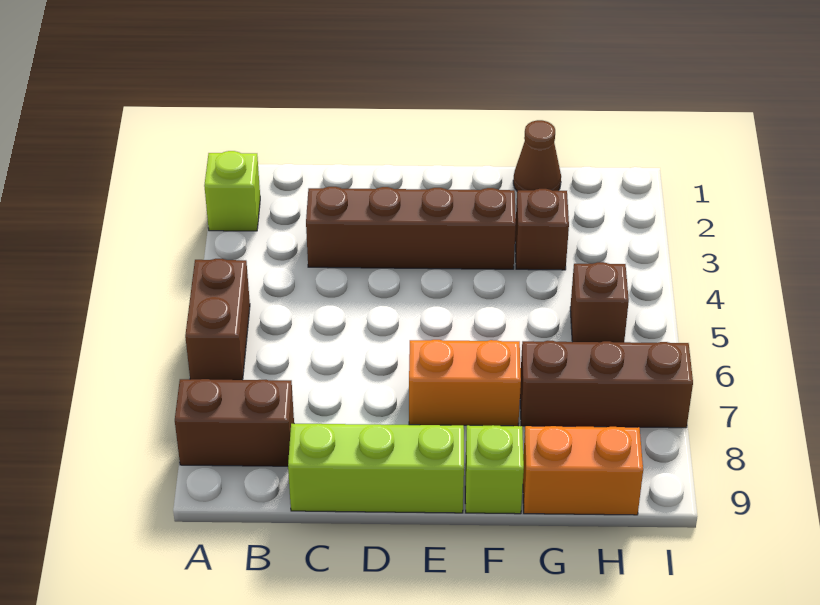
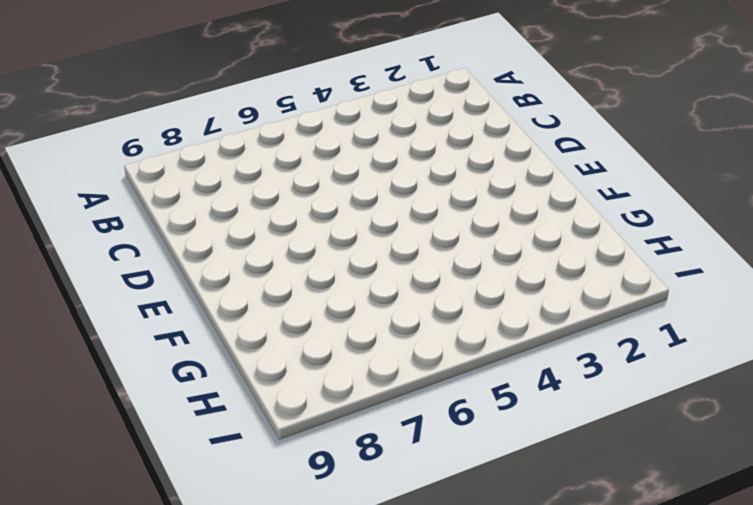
none -> lime brick A2 level 1
none -> brown brick A5:A6 level 1
none -> brown brick A8:B8 level 1

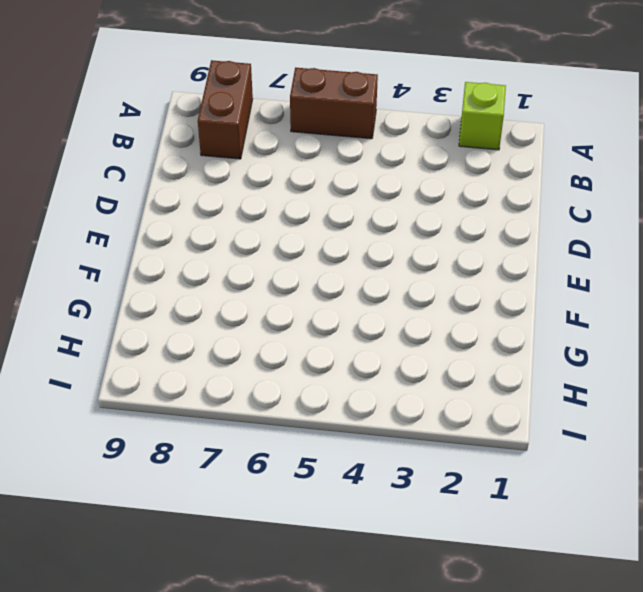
none -> brown brick C3:F3 level 1
none -> lime brick C9:E9 level 1
none -> orange brick E7:F7 level 1

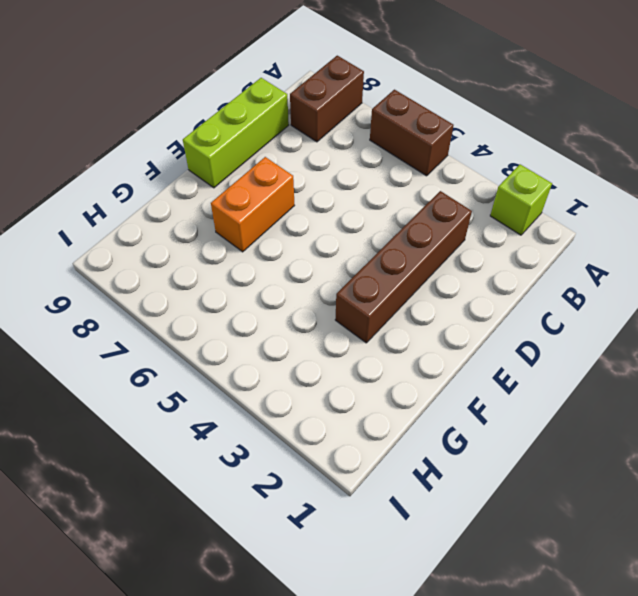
none -> lime brick F9 level 1
none -> brown cone G1 level 1
none -> brown brick G3 level 1

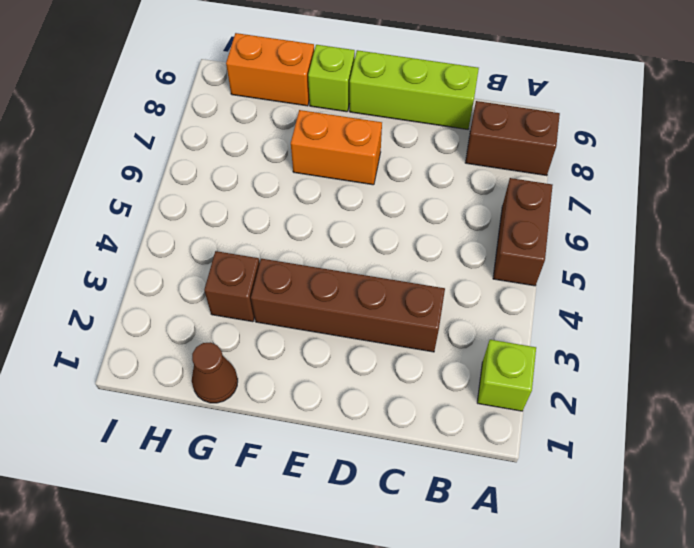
none -> brown brick G7:I7 level 1
none -> brown brick H5 level 1

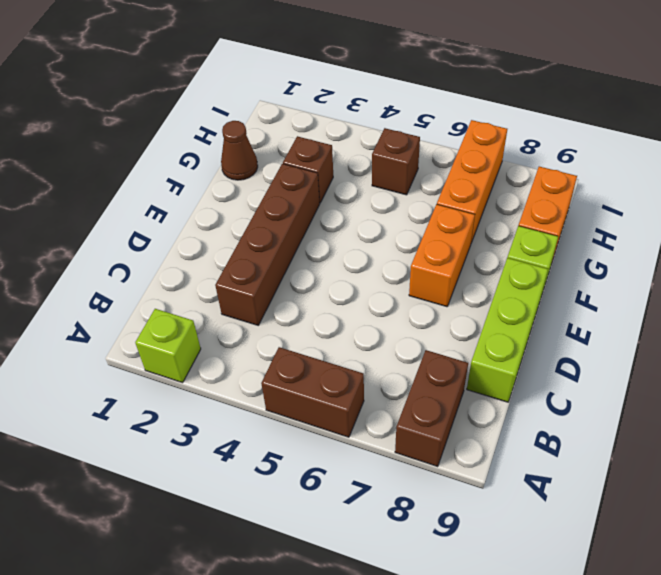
orange brick G7:I7 level 1 -> brown brick G7:I7 level 1

